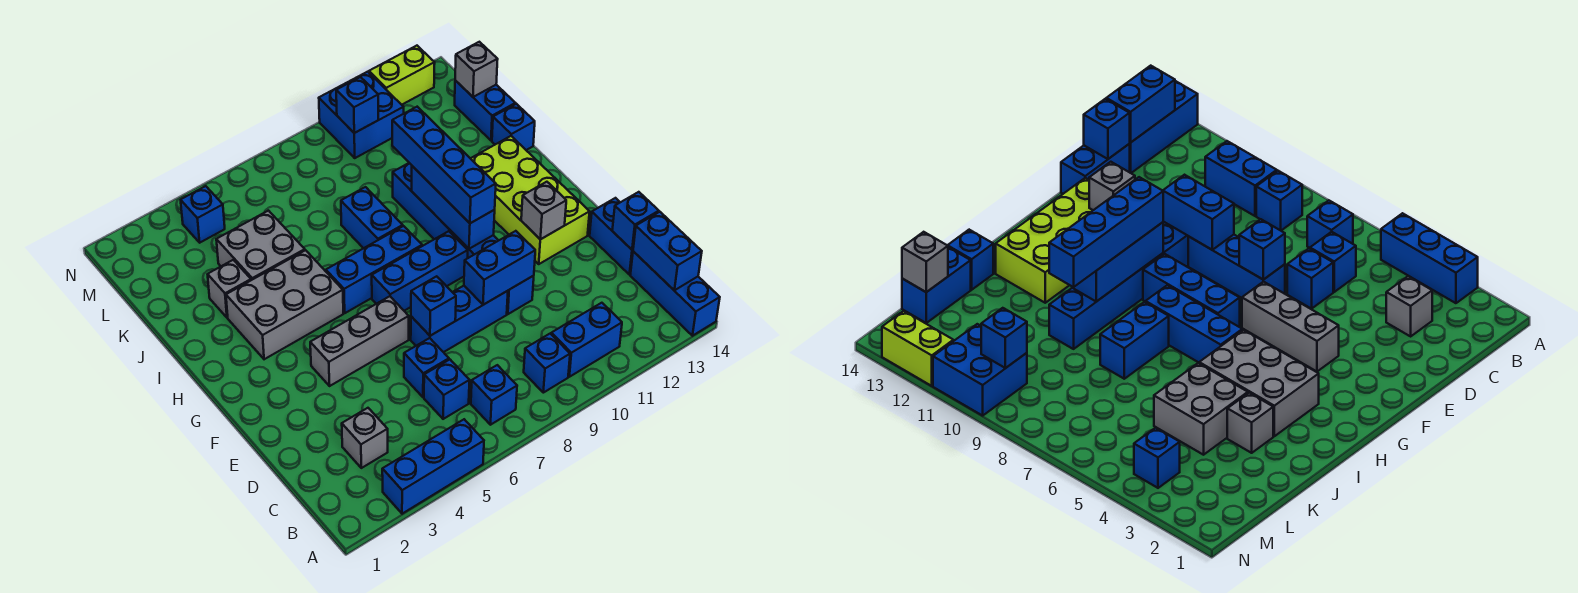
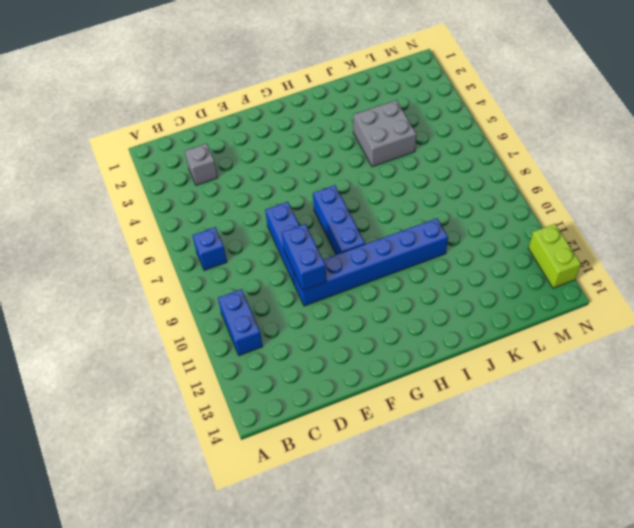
none -> blue brick A3:A5 level 1
none -> blue brick A14:C14 level 1
none -> blue brick B9 level 1
none -> blue brick C6 level 1

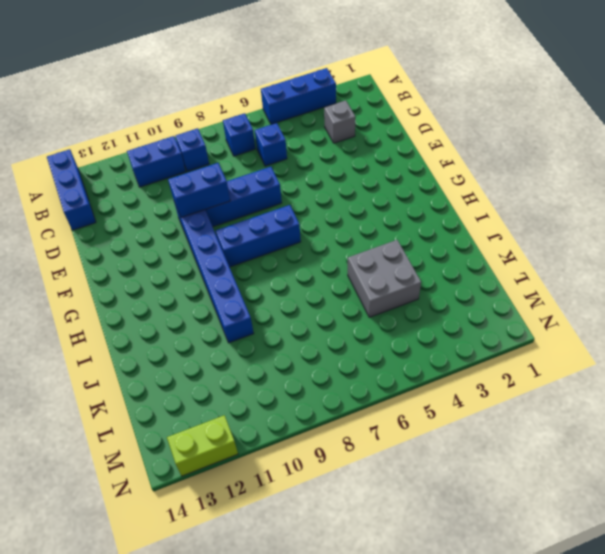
none -> blue brick D6 level 1
none -> blue brick D14:E14 level 1
none -> grey brick F4:F6 level 1
none -> lime brick F12:I13 level 1

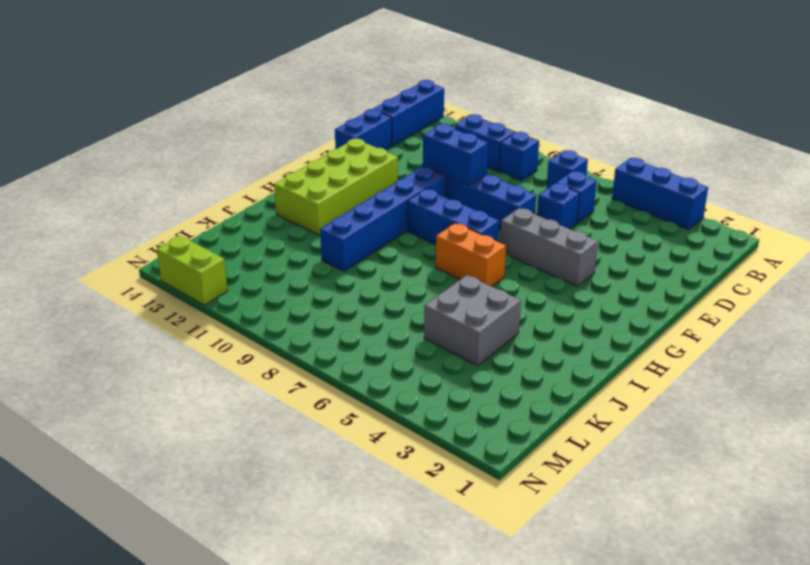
orange brick H6:H7 level 1 -> blue brick H6:H8 level 1
none -> grey brick C3 level 1
none -> grey brick H3:I5 level 1
none -> blue brick I8:J8 level 1
none -> grey brick J3 level 1

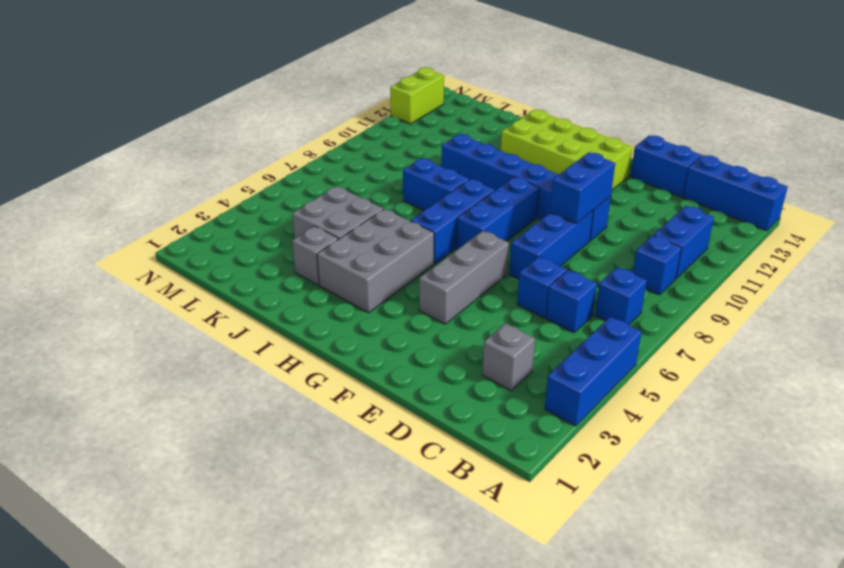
none -> blue brick J14 level 1
none -> blue brick K14:L14 level 1
none -> blue brick M4 level 1
none -> blue brick M10:N11 level 1

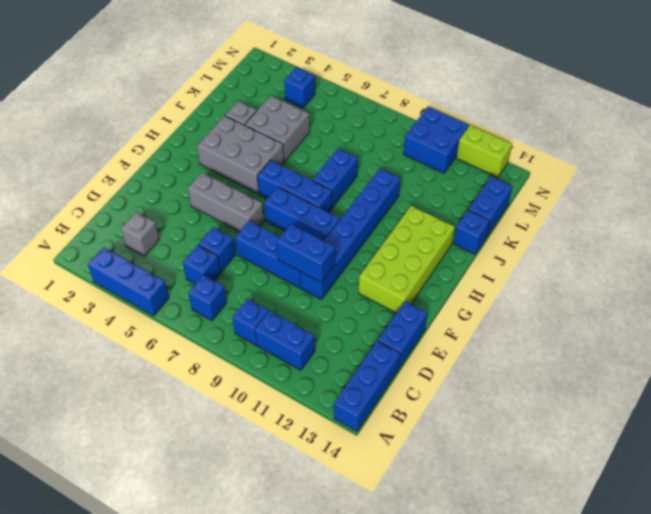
none -> blue brick B14:C14 level 2
none -> blue brick D14 level 2
none -> blue brick E7 level 2
none -> grey brick F12 level 2

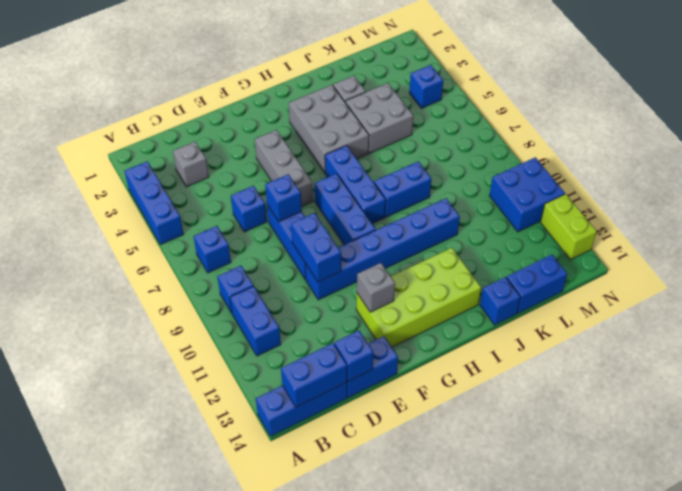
none -> blue brick C6 level 1
none -> blue brick G10:I10 level 2
none -> grey brick L14 level 2
none -> blue brick M10 level 2

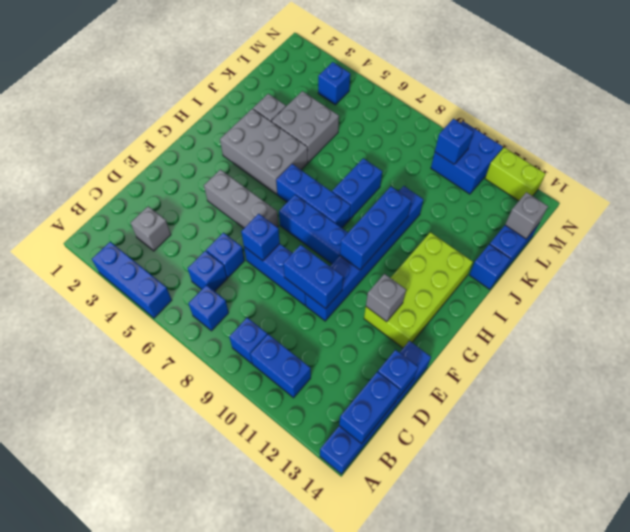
none -> blue brick G10:J10 level 3

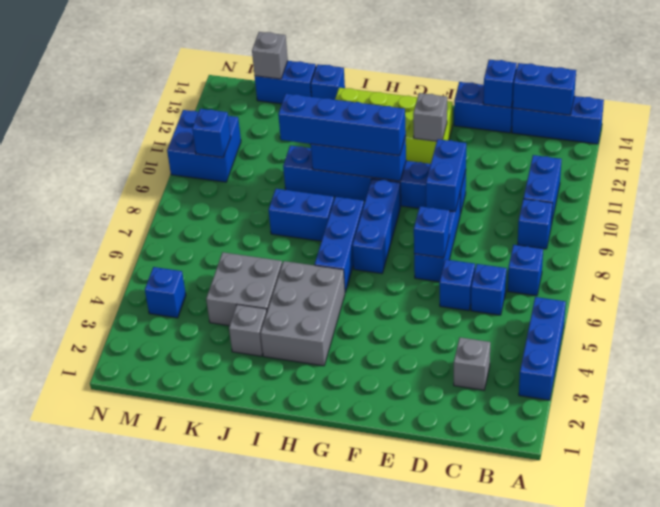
none -> grey brick F4:F6 level 1
none -> lime brick N12:N13 level 1

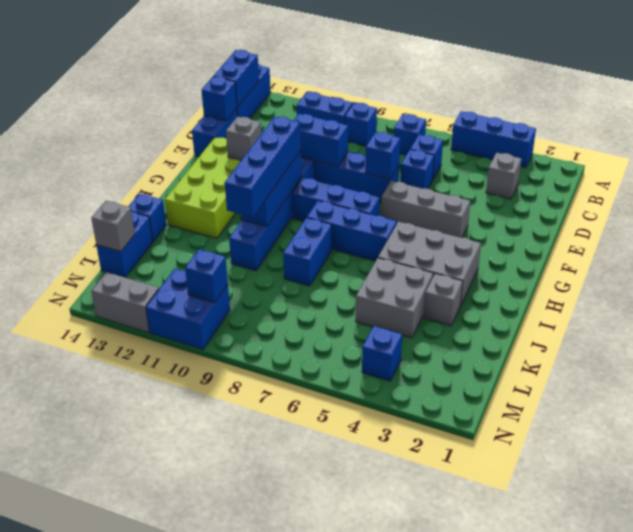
grey brick N12:N13 level 1 -> lime brick N12:N13 level 1

